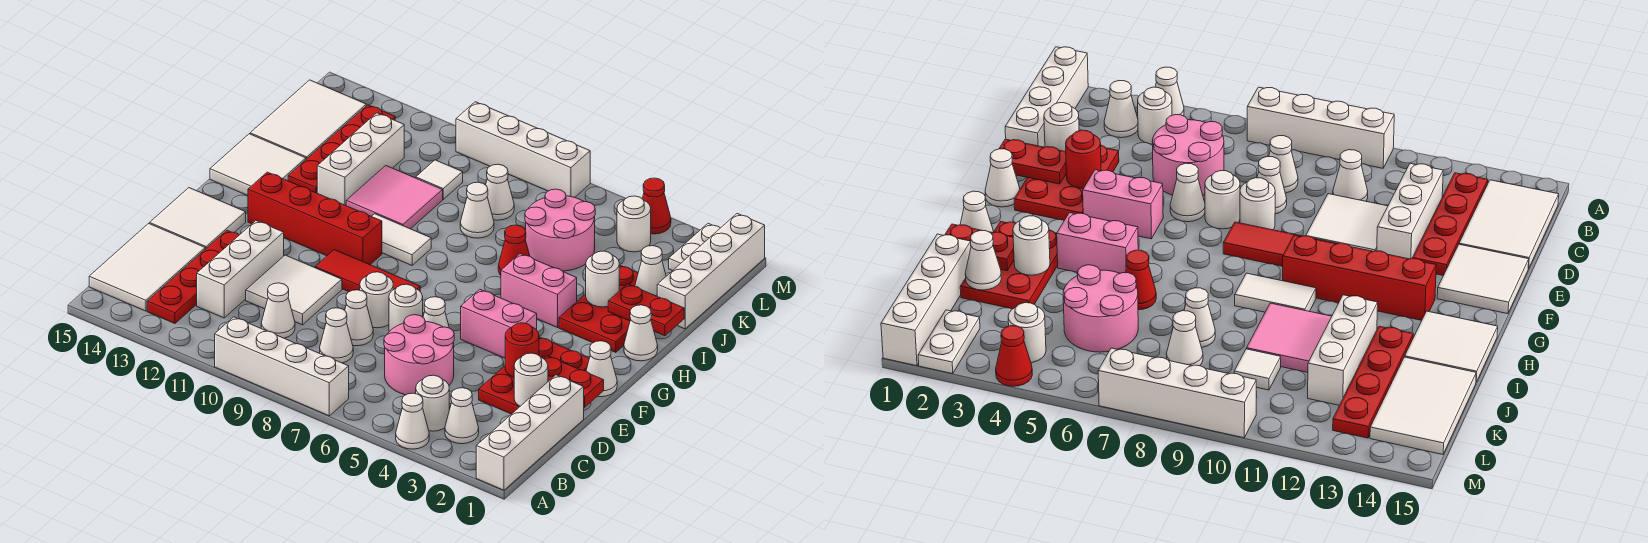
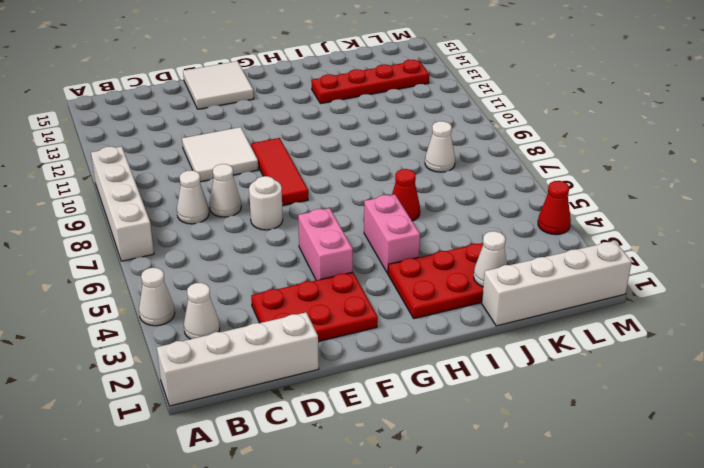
none -> white round brick B4 level 1
none -> red plate B13:E13 level 1
none -> white tile B14:D15 level 1
none -> pink round brick C5:D6 level 1

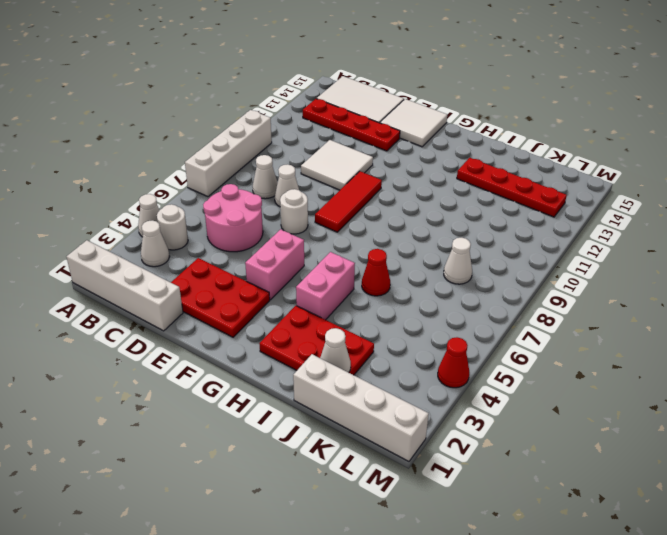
none -> white cone C10 level 1
none -> white brick C12:E12 level 1
none -> white cone E6 level 1
none -> white round brick E8 level 1

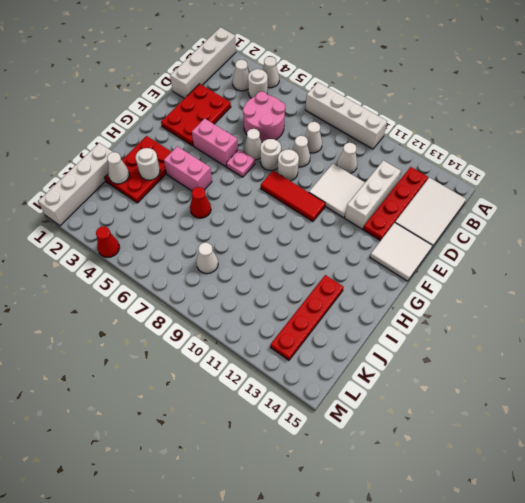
pink plate F6 level 1 -> none
none -> white cone F1 level 1
none -> red brick G10:G13 level 1
none -> white cone H1 level 1
none -> white tile H9:H10 level 1

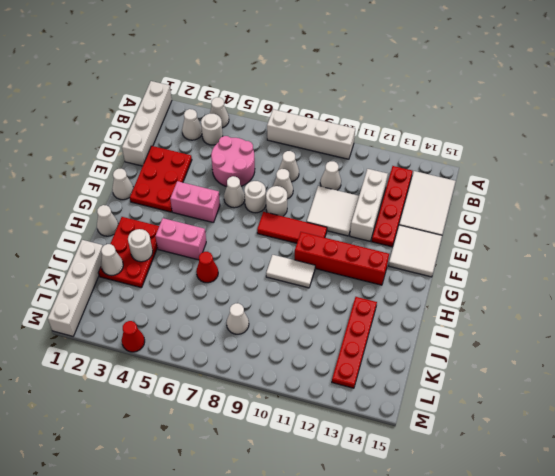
none -> white tile H14:I15 level 1
none -> pink tile I10:J11 level 1
none -> white brick I12:K12 level 1
none -> pink round brick J5:K6 level 1

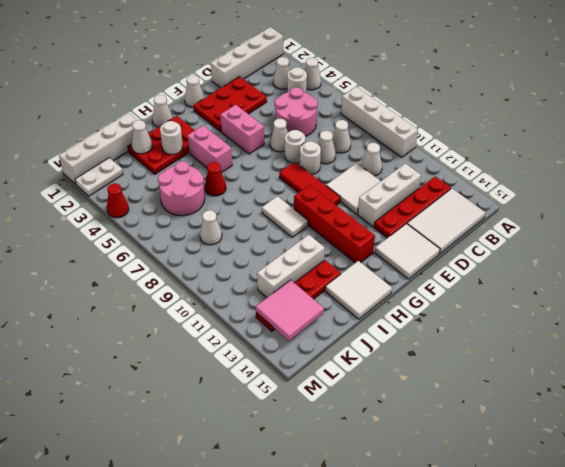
pink tile K13:L14 level 2 -> pink tile I10:J11 level 1
none -> white cone J8 level 1
none -> white tile J14:L15 level 1
none -> white tile K10 level 1
none -> white round brick L4 level 1

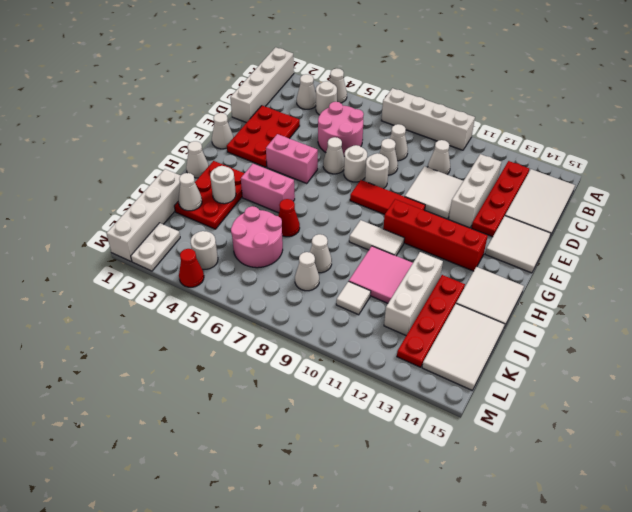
none -> white brick M7:M10 level 1
none -> white round brick D2 level 2
none -> red plate E1:E2 level 2
none -> red round brick E3 level 2

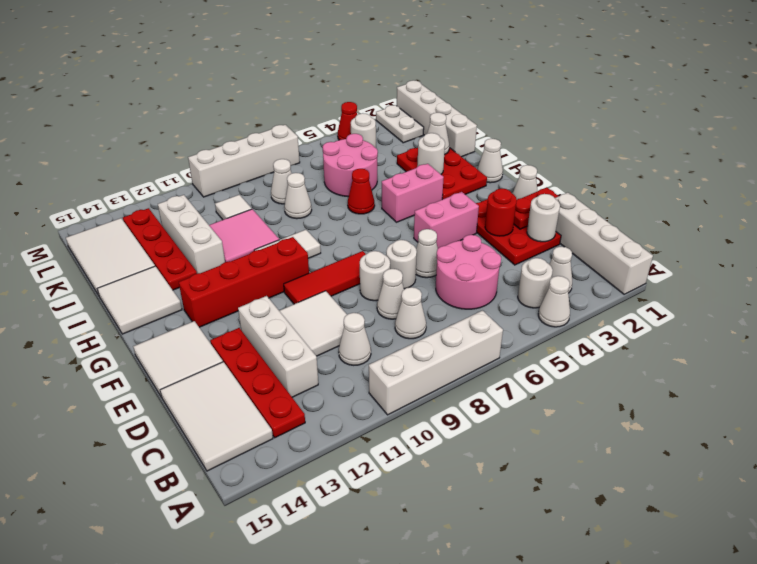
none -> red plate I1:I2 level 2

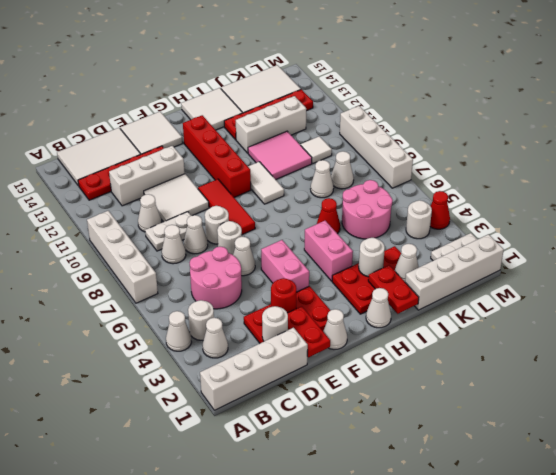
white plate C9:D9 level 1 -> none

